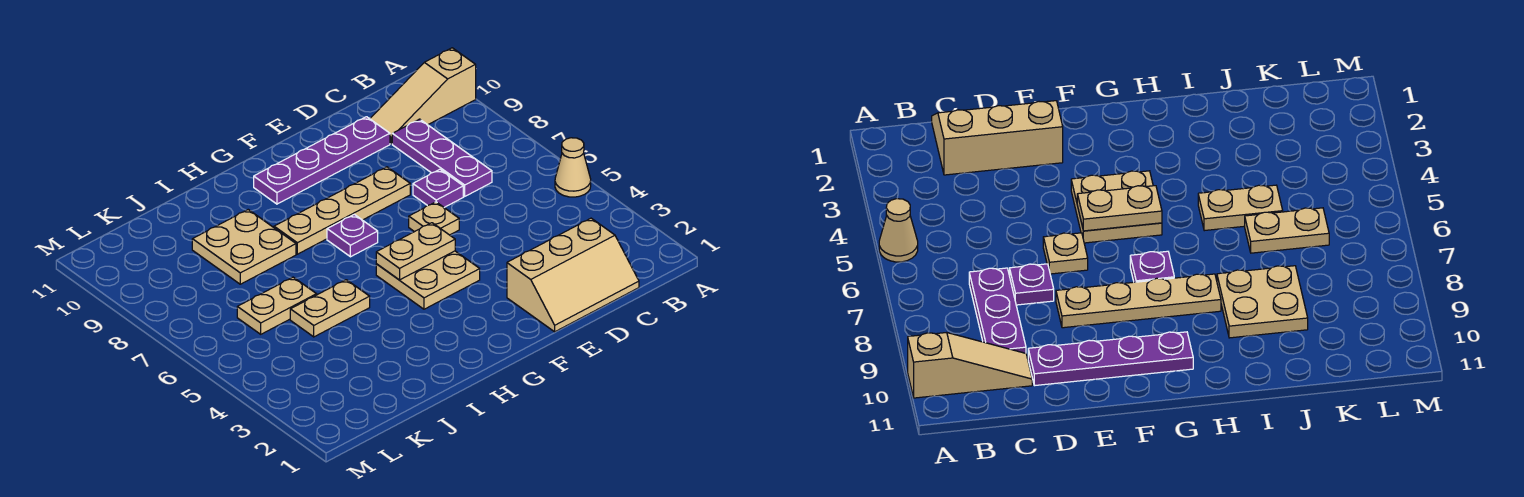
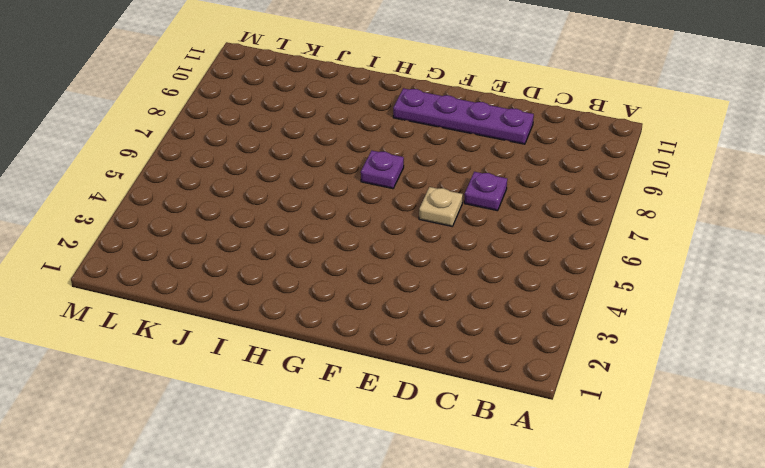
none -> tan cone A5 level 1
none -> tan slope A10:C10 level 1 top A
none -> tan slope C1:E2 level 1 top 2

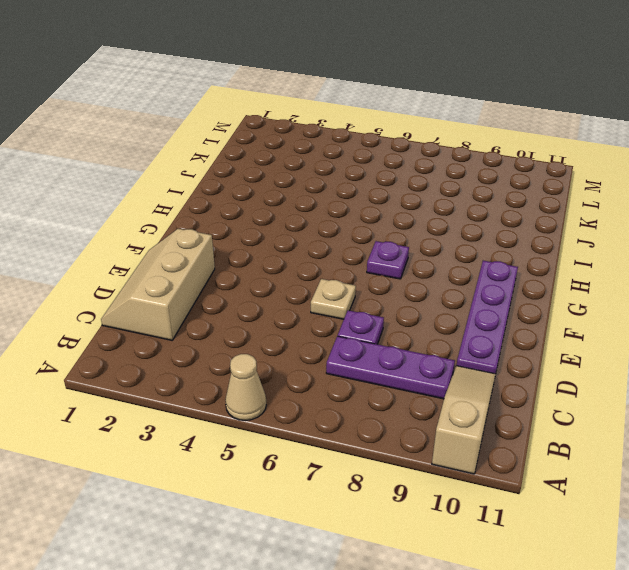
none -> tan plate E8:H8 level 1
none -> tan plate F4:G5 level 1
none -> tan plate I5:J5 level 1

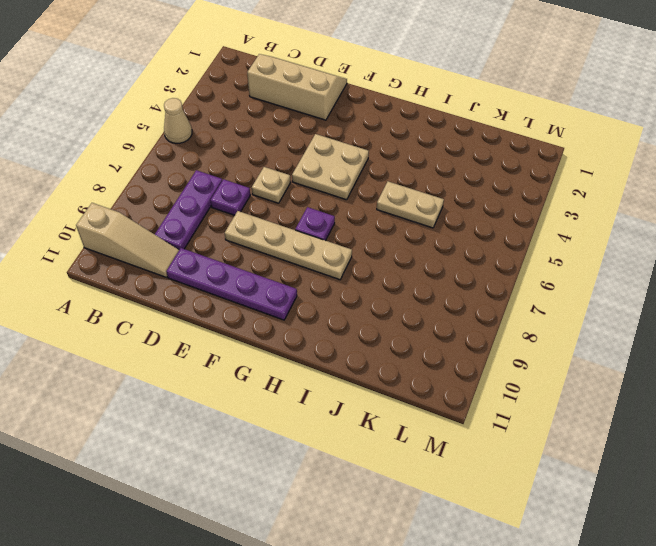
none -> tan plate I8:J9 level 1
none -> tan plate J6:K6 level 1
none -> tan plate F5:G5 level 2

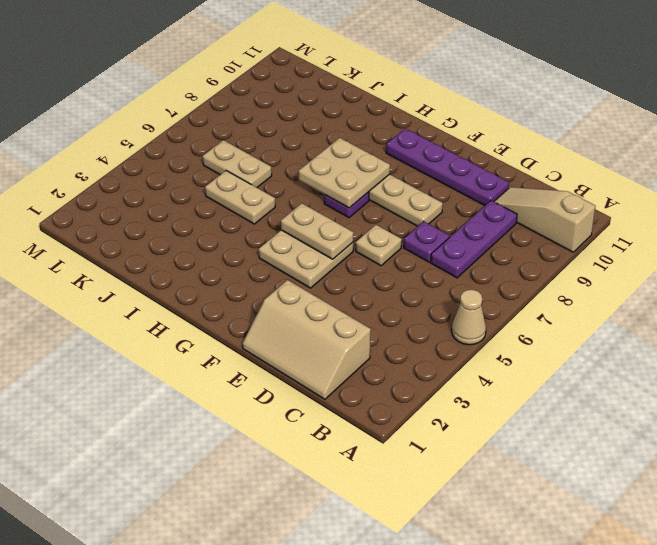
tan plate G7:H8 level 2 -> tan plate I8:J9 level 1

